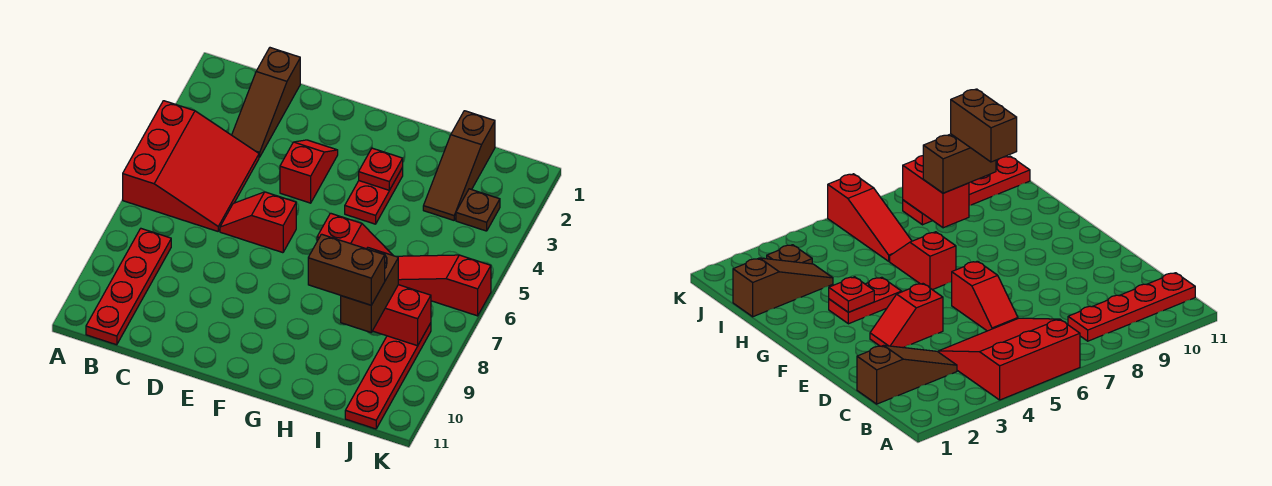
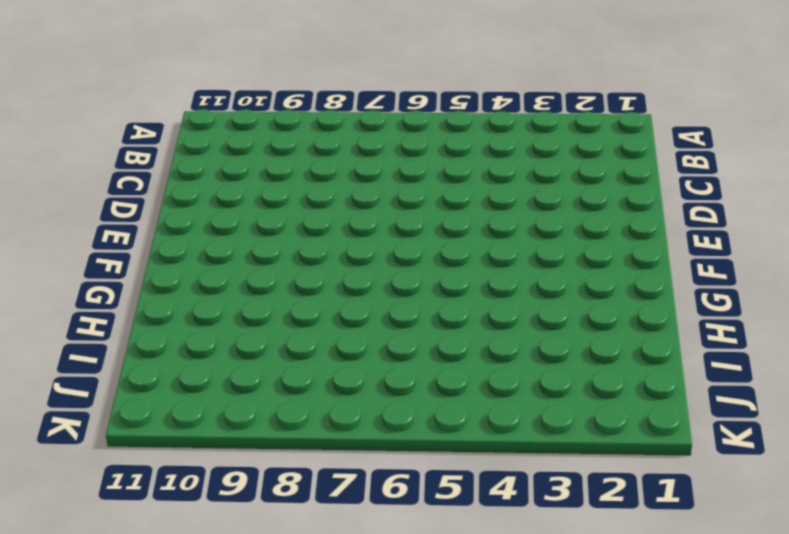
none -> red slope A4:C6 level 1 top A
none -> red plate B8:B11 level 1
none -> brown slope C1:C3 level 1 top 1

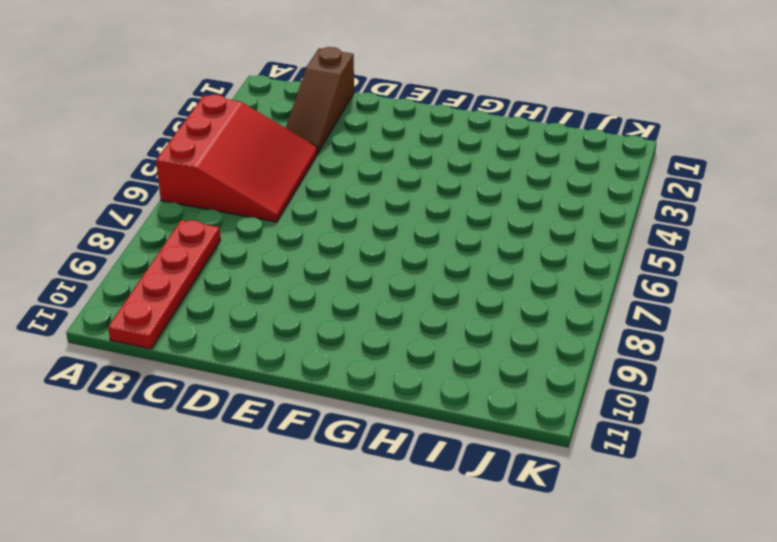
none -> red slope D6:E6 level 1 top E
none -> red slope E3:E4 level 1 top 4
none -> red plate G3:G4 level 1

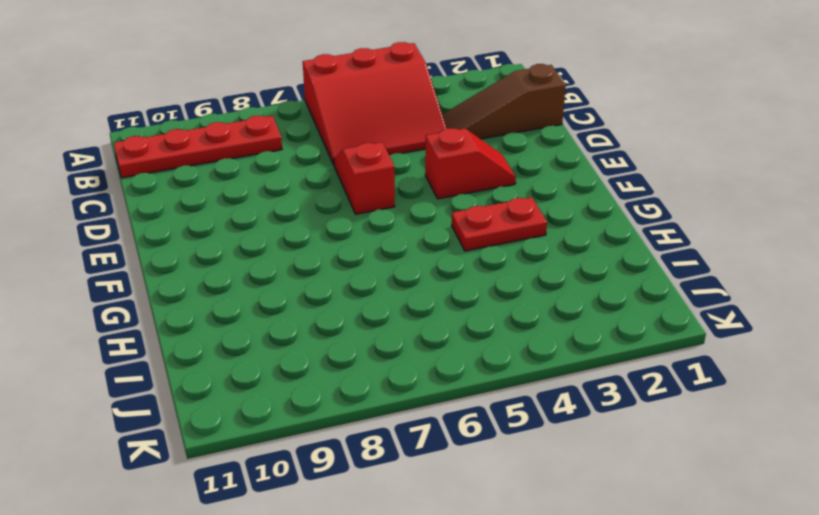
none -> red slope G6:H6 level 1 top G
none -> brown slope I1:I3 level 1 top 1
none -> red slope I6:K6 level 1 top K

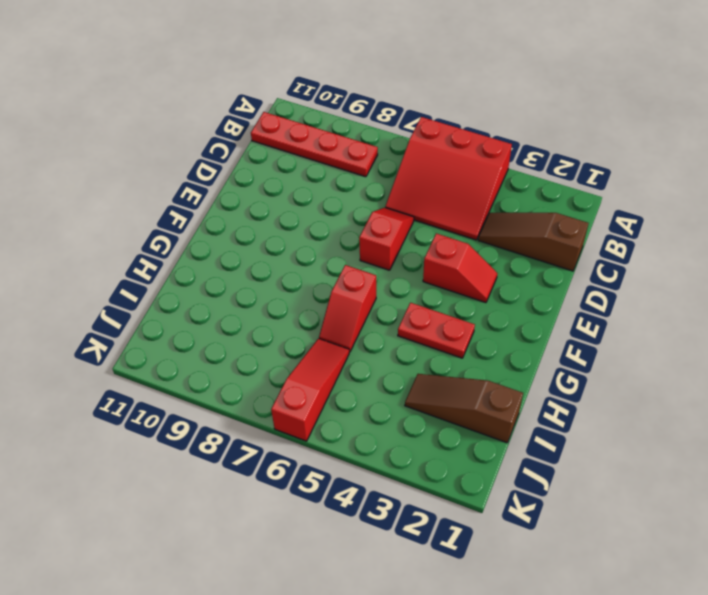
none -> brown plate J3 level 1
none -> red plate J8:J11 level 1
none -> red plate G3 level 2

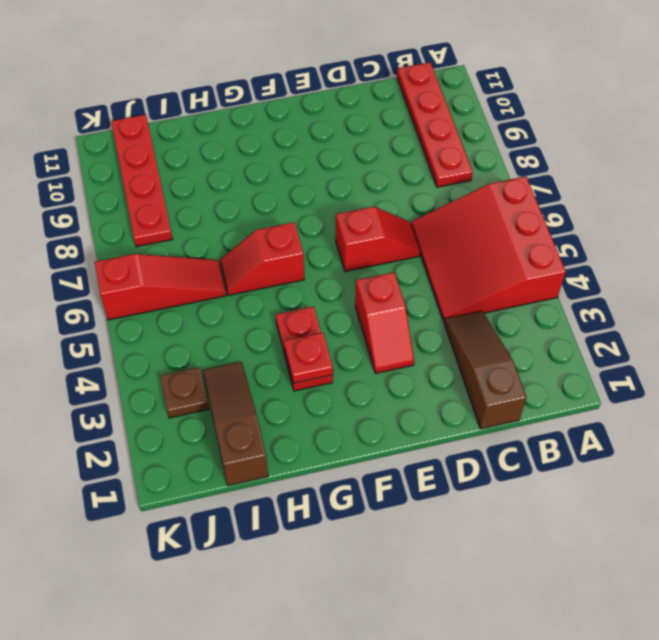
none -> red brick I8:J8 level 2
none -> brown brick I8:I9 level 3
none -> brown brick H9:I9 level 4

